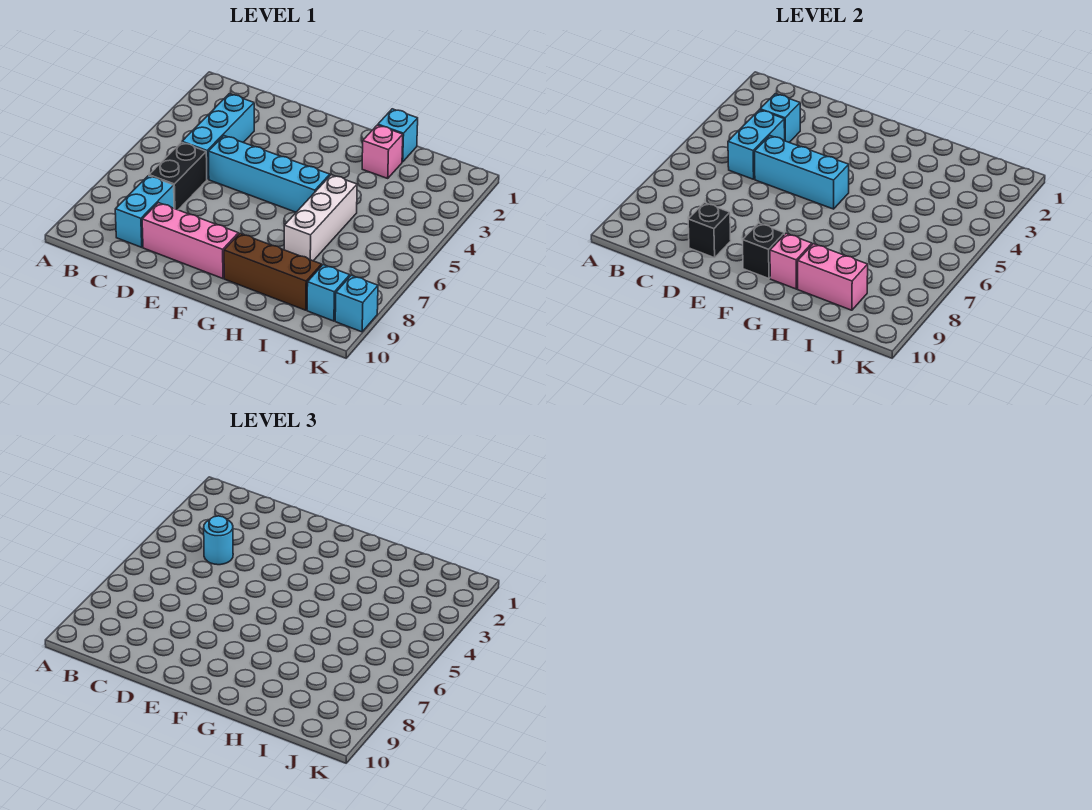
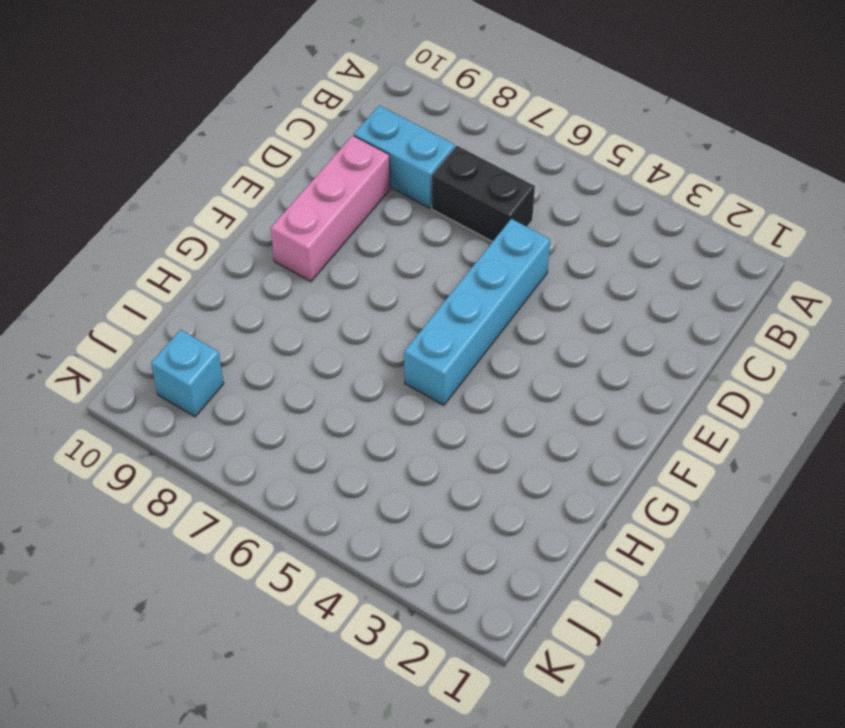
none -> cyan brick C3:C5 level 1
none -> brown brick G9:I9 level 1
none -> cyan brick H1 level 1

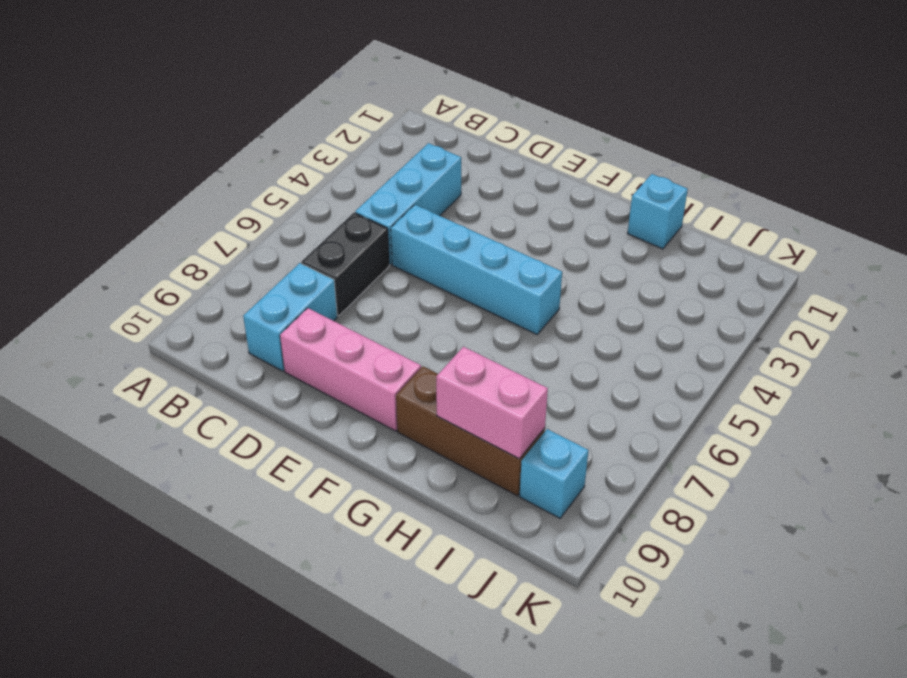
none -> pink brick H2 level 1
none -> white brick H5:H7 level 1
none -> cyan brick K9 level 1

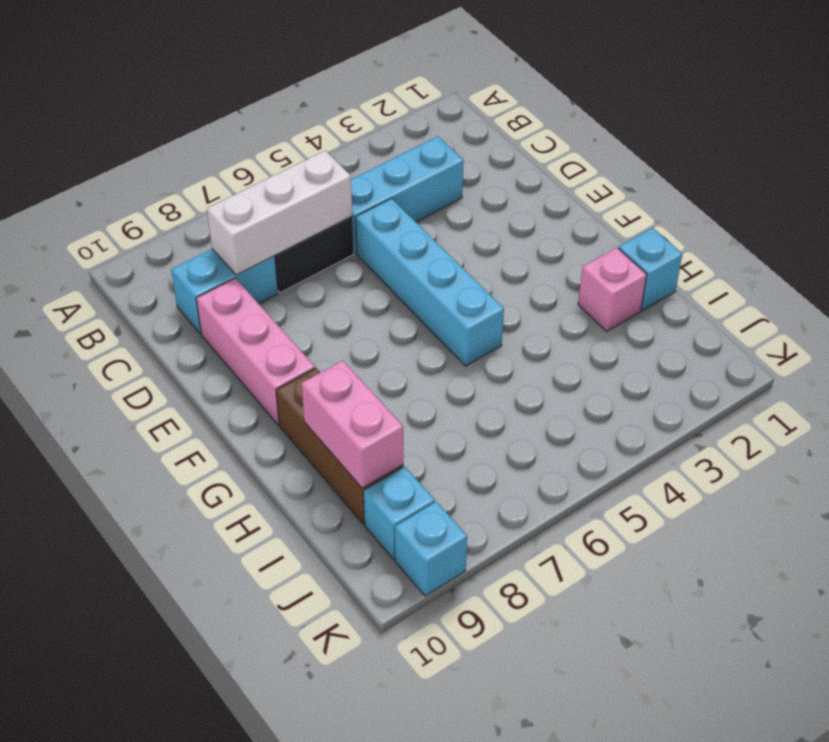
white brick C6:C8 level 2 -> white brick H5:H7 level 1
none -> cyan brick C3 level 2
none -> cyan brick C4:C5 level 2
none -> cyan brick D5:F5 level 2

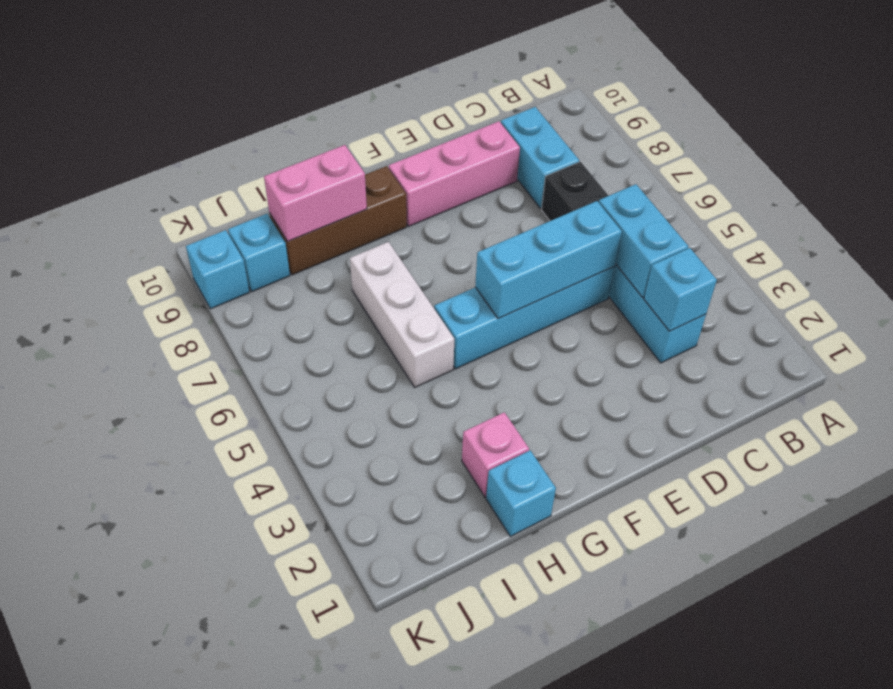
none -> black brick D9 level 2
none -> black brick F9 level 2
none -> pink brick G9 level 2

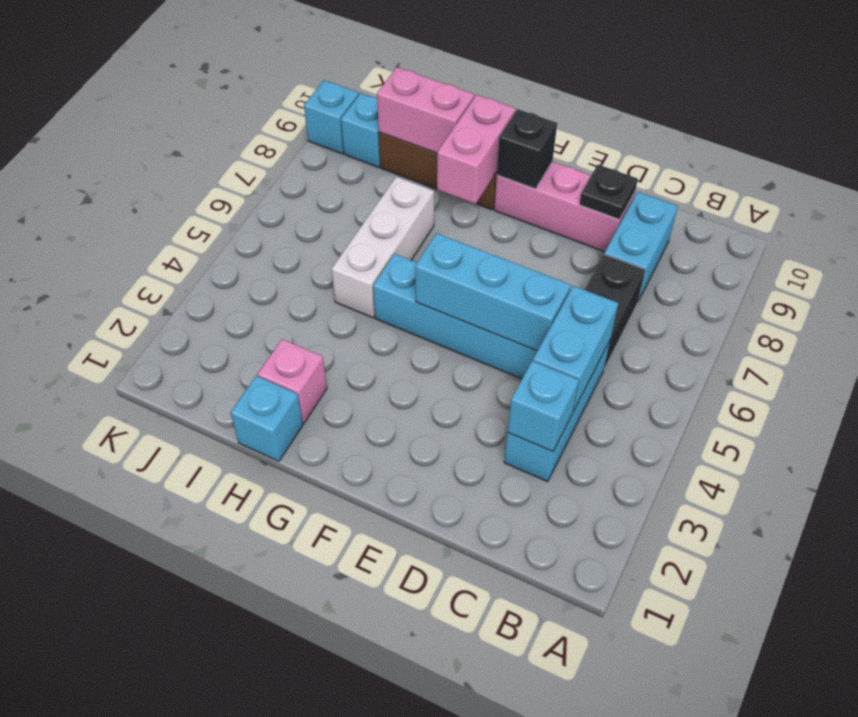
black plate D9 level 2 -> black brick D9 level 2
pink brick G8:G9 level 2 -> pink brick G9 level 2
none -> cyan round brick C4 level 3

